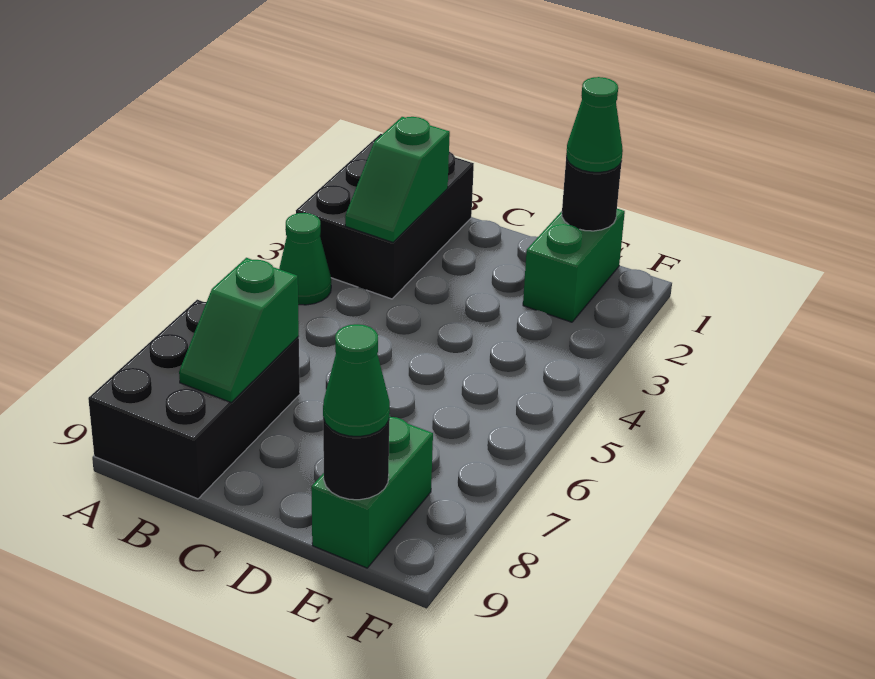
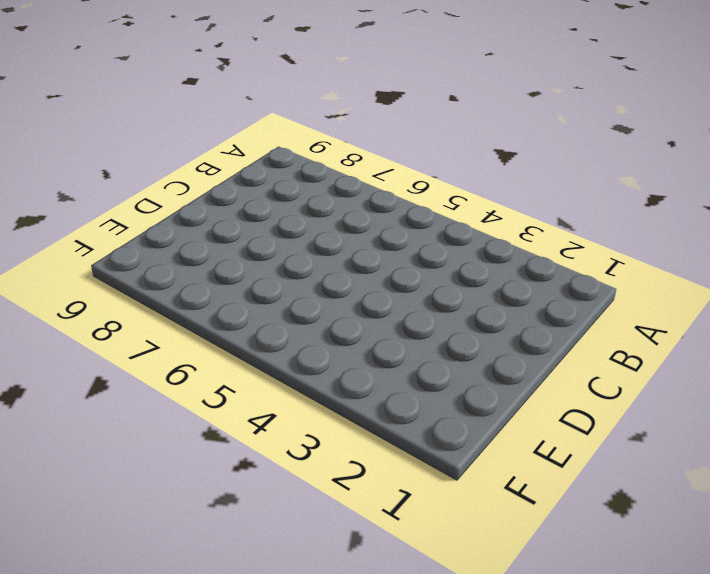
none -> black brick A1:B3 level 1
none -> green cone A4 level 1

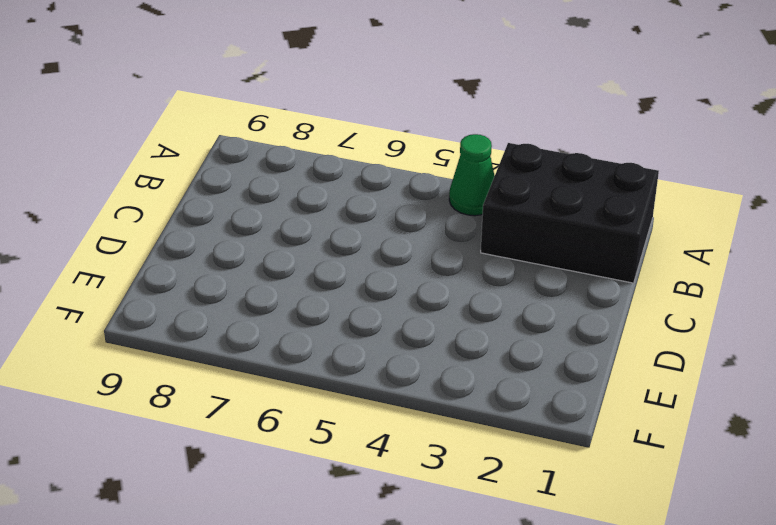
none -> black brick A7:B9 level 1
none -> green brick E1:E2 level 1

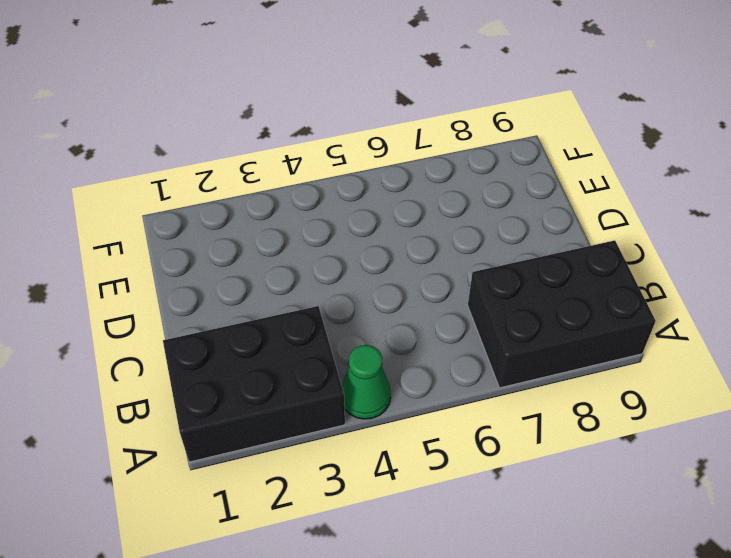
none -> green brick E1:E2 level 1
none -> green brick E8:E9 level 1

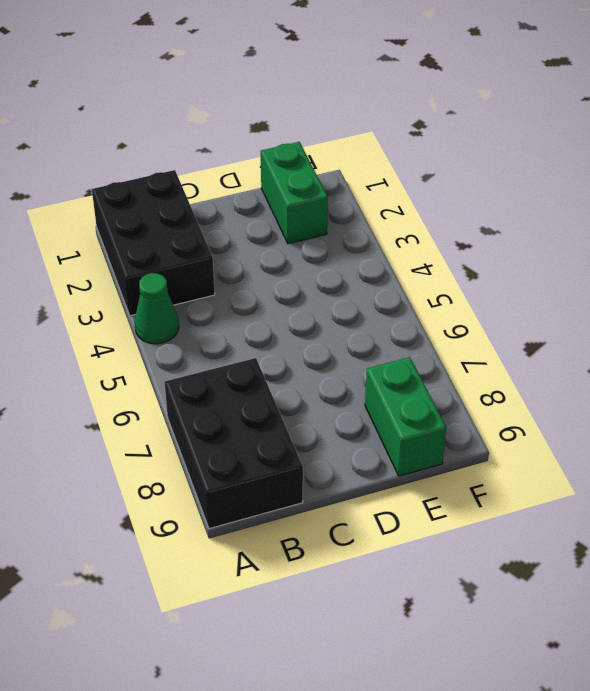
none -> green slope B2:B3 level 2 top 2
none -> green slope B7:B8 level 2 top 7

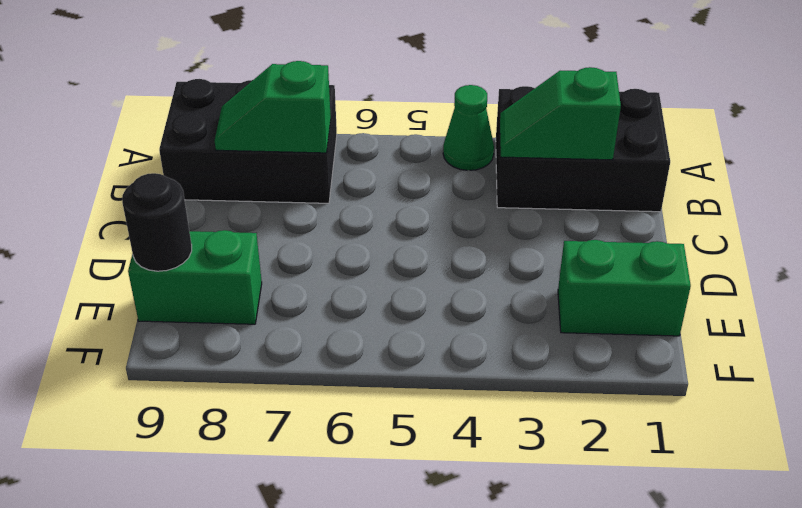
none -> black round brick E1 level 2
none -> green cone E1 level 3

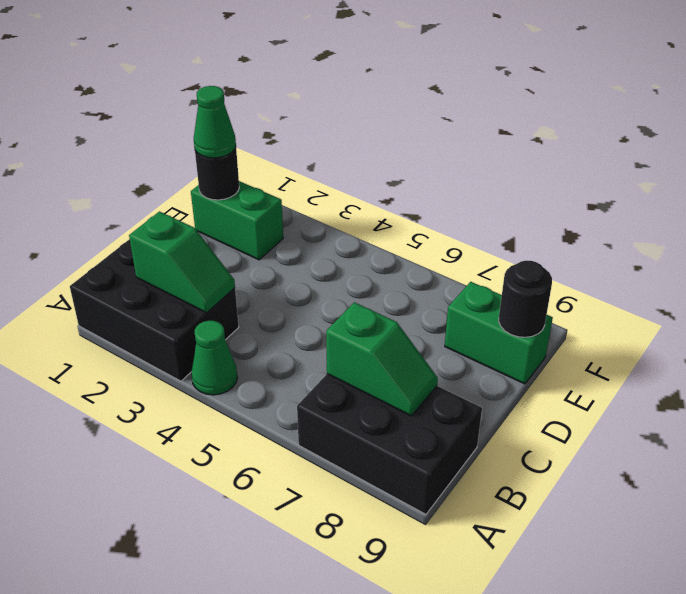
none -> green cone E9 level 3

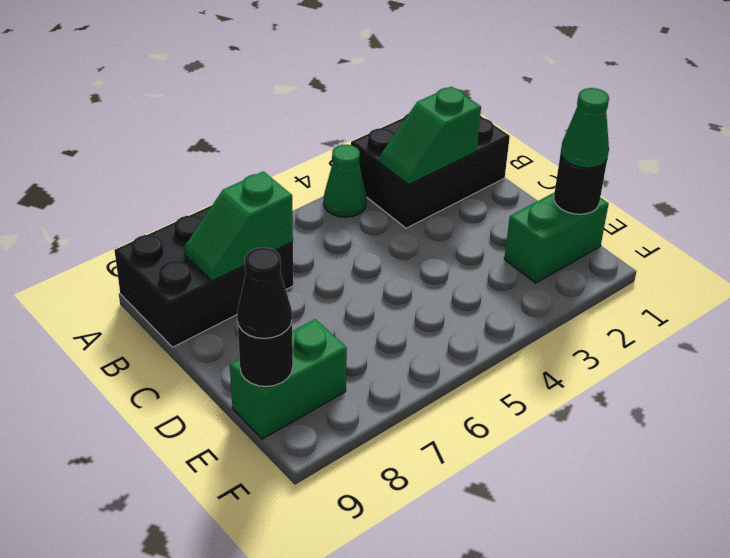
black cone E9 level 3 -> green cone E9 level 3

